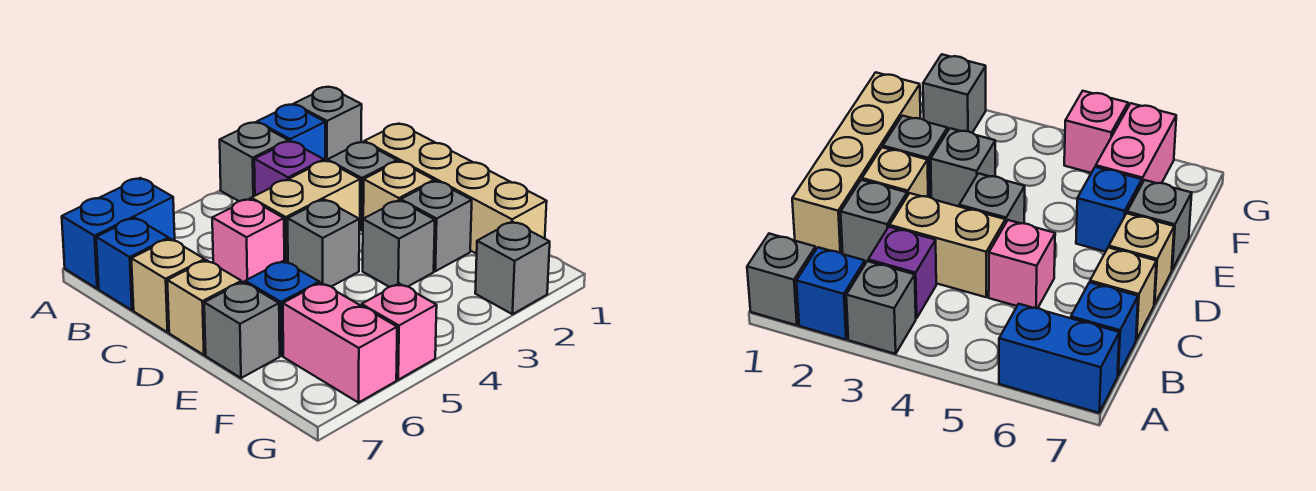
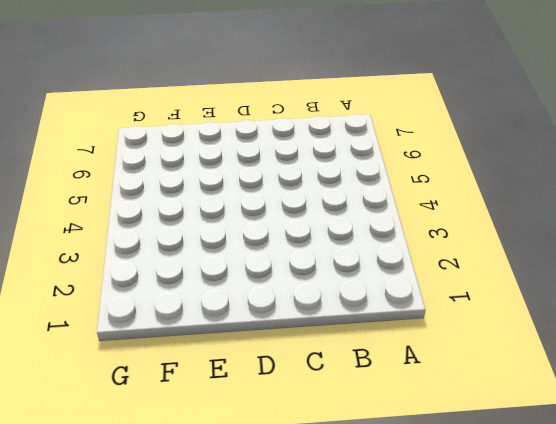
none -> grey brick A1 level 1
none -> blue brick A2 level 1
none -> grey brick A3 level 1

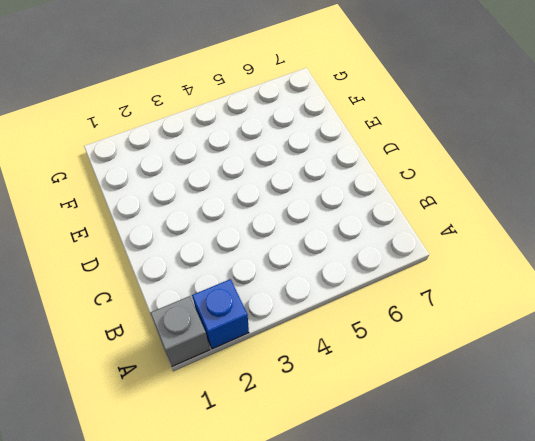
none -> grey brick A3 level 1
none -> blue brick A6:A7 level 1
none -> purple brick B3 level 1

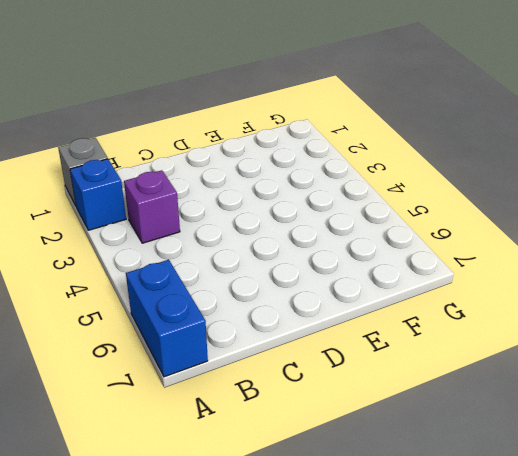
none -> grey brick A3 level 1
none -> blue brick B7 level 1
none -> tan brick C1:F1 level 1

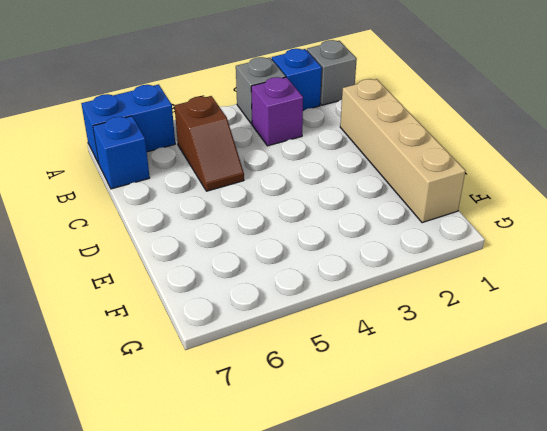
brown slope B5:C5 level 1 top B -> pink brick C5 level 1
none -> grey brick C2 level 1
none -> tan brick C3:C4 level 1
none -> tan brick C7 level 1

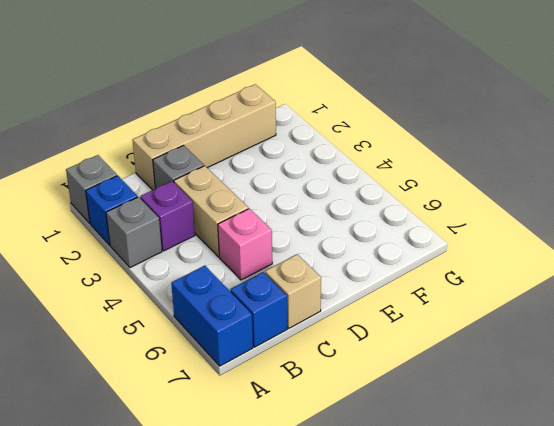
none -> tan brick D2 level 1
none -> grey brick D4 level 1
none -> tan brick D7 level 1

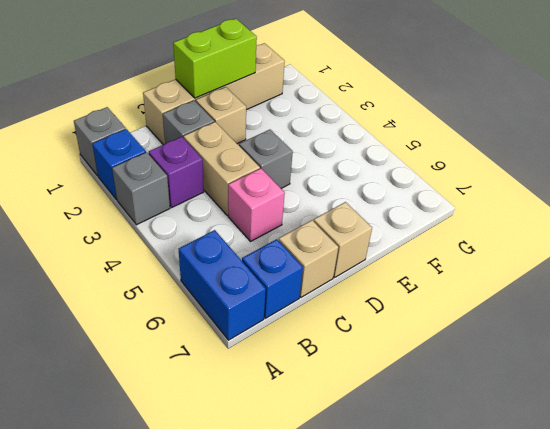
lime brick D1:E1 level 2 -> none
none -> grey brick E2 level 1
none -> grey brick E3 level 1
none -> blue brick E6 level 1

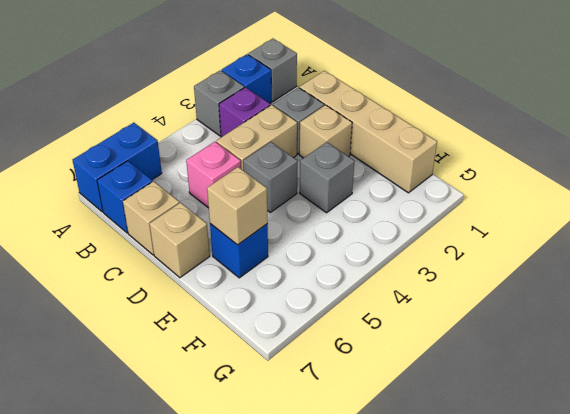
tan brick E6 level 2 -> none
none -> grey brick E2 level 1
none -> grey brick E7 level 1
none -> pink brick F6:G6 level 1

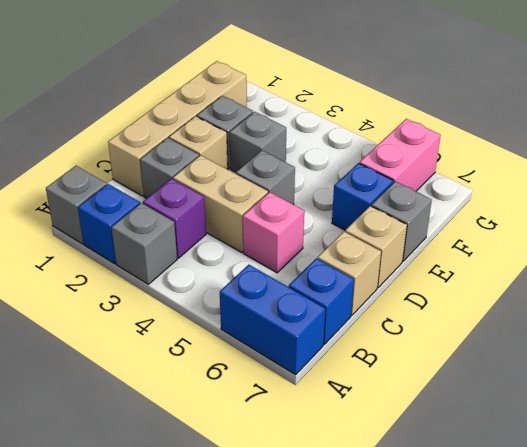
none -> grey brick G2 level 1
none -> pink brick G5 level 1

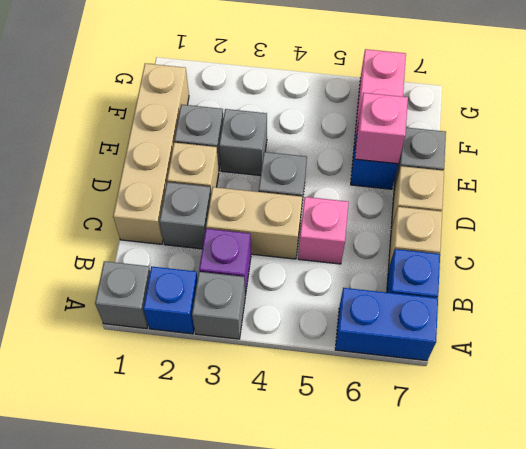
pink brick E6 level 2 -> pink brick G5 level 1
none -> grey brick G2 level 1

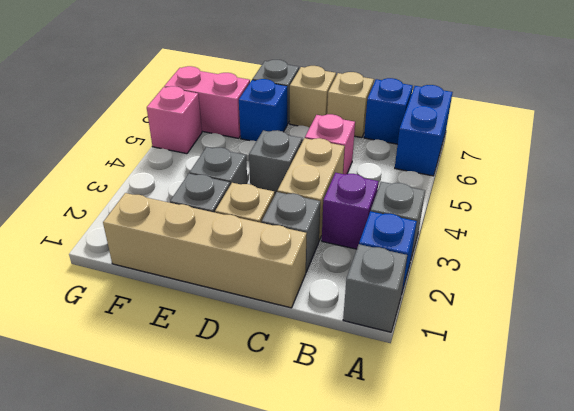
none -> grey brick G2 level 1

